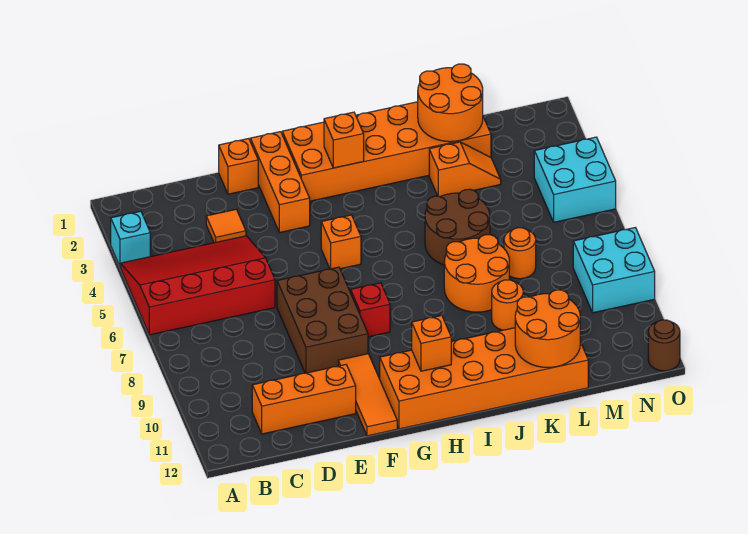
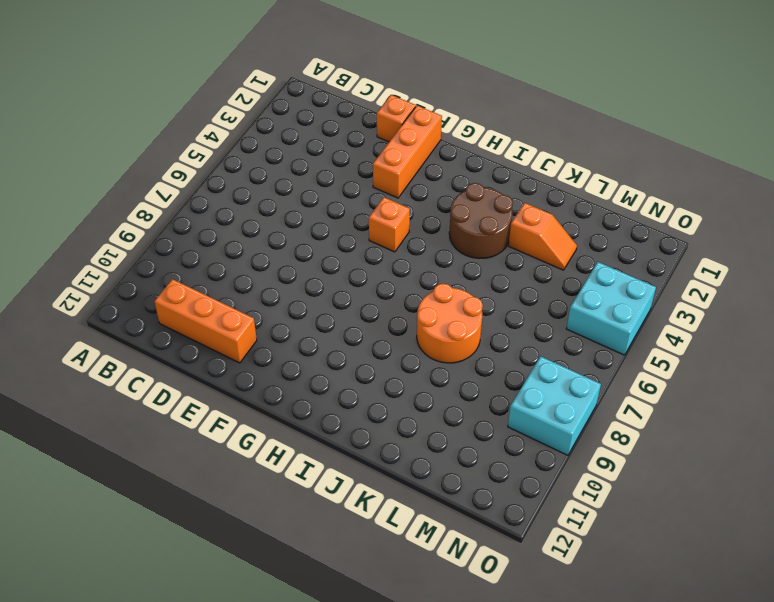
brown round brick I3:J4 level 1 -> brown round brick J5:K6 level 1
none -> cyan brick A3 level 1
none -> red slope A4:D6 level 1 top 6
none -> orange tile D3 level 1

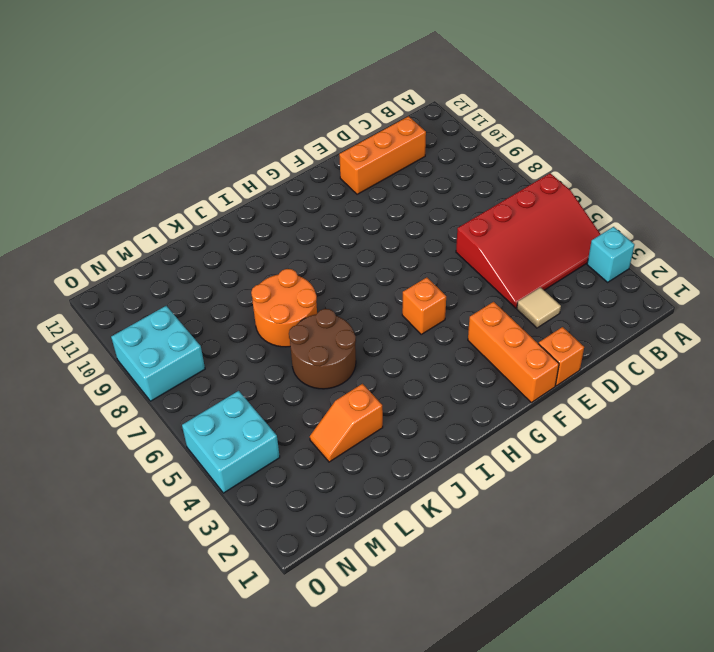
tan tile D3 level 1 -> orange tile D3 level 1
none -> brown brick E7:F9 level 1
none -> orange tile F10:F12 level 1
none -> orange brick G1:L2 level 1

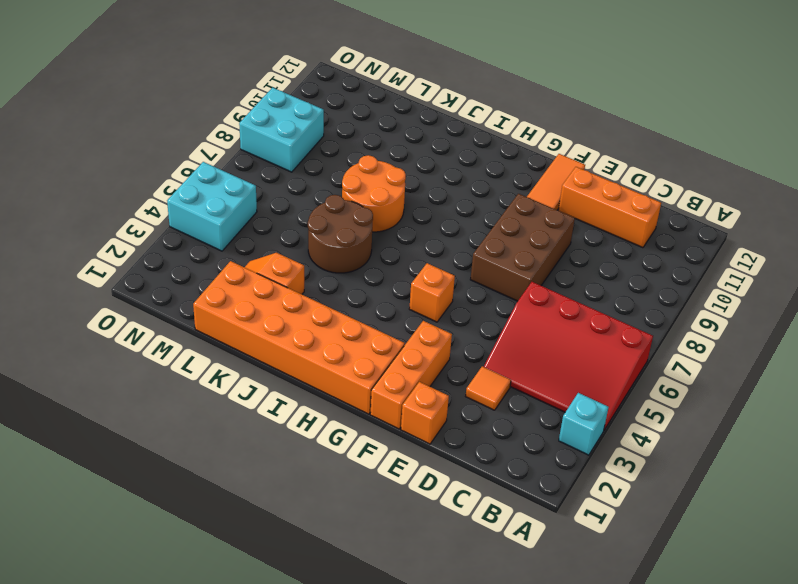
none -> red brick G8 level 1
none -> orange brick G11:L12 level 1
none -> orange round brick K9 level 1

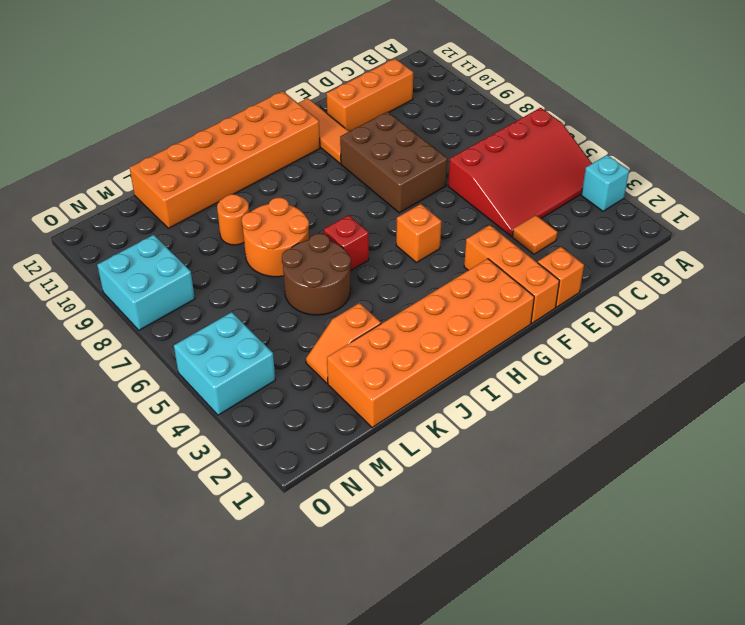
red brick I6 level 1 -> red brick G8 level 1
none -> orange round brick L7 level 1
none -> brown round brick O12 level 1
none -> orange brick H2 level 2

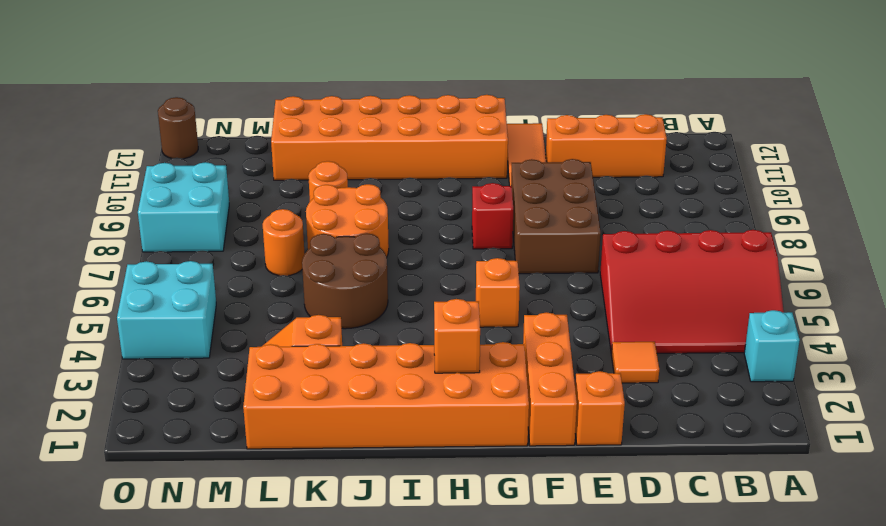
none -> orange brick H11 level 2
none -> orange round brick K1:L2 level 2
none -> orange round brick K11:L12 level 2

